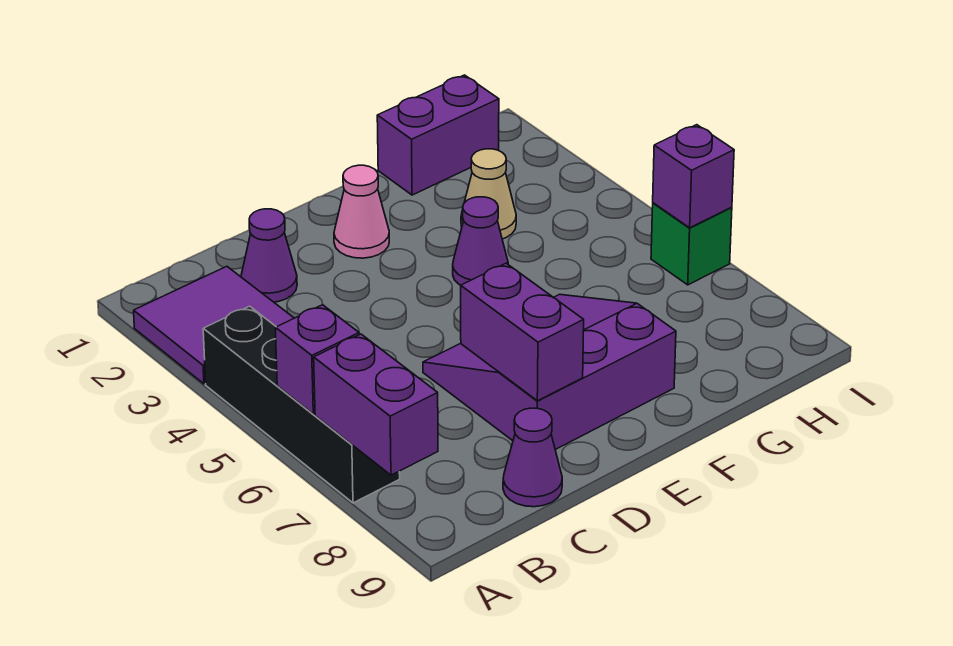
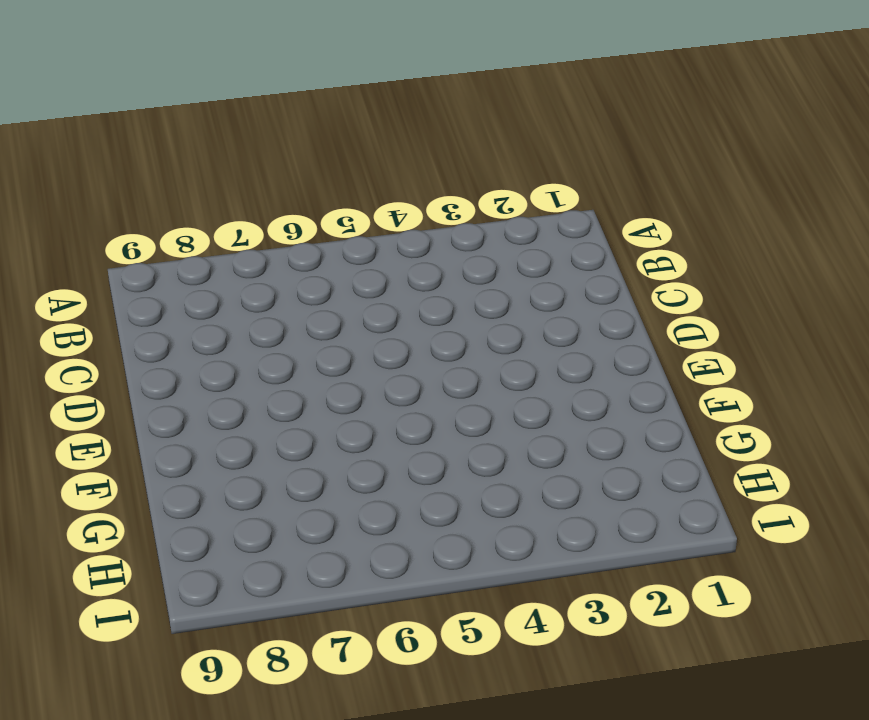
none -> purple tile A2:B3 level 1
none -> black brick A4:A7 level 1
none -> purple cone C2 level 1

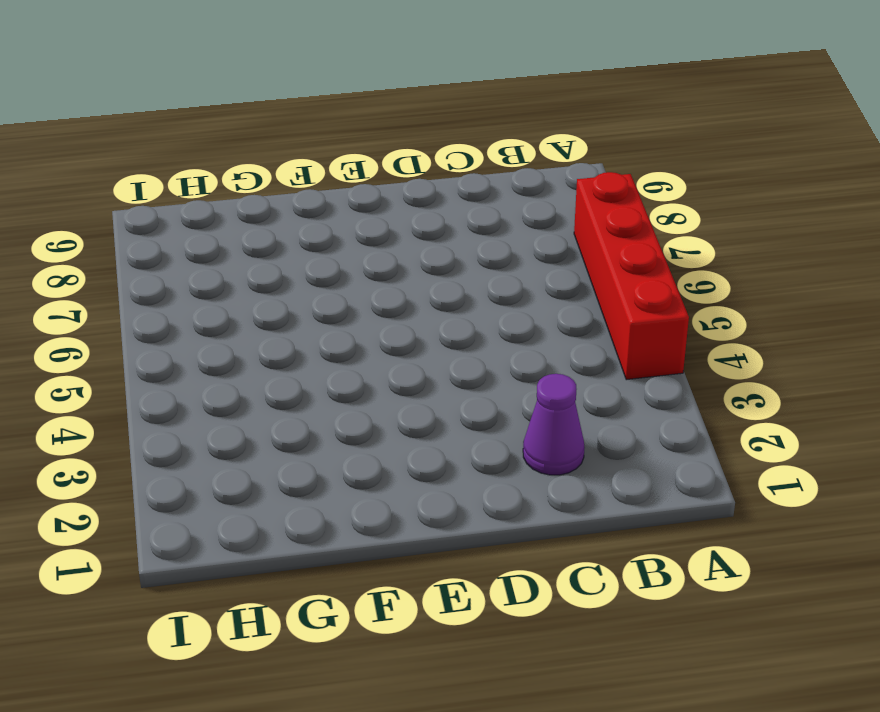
red brick A4:A7 level 1 -> black brick A4:A7 level 1
none -> purple tile A2:B3 level 1
none -> purple cone C9 level 1
none -> purple slope D6:F8 level 1 top 8

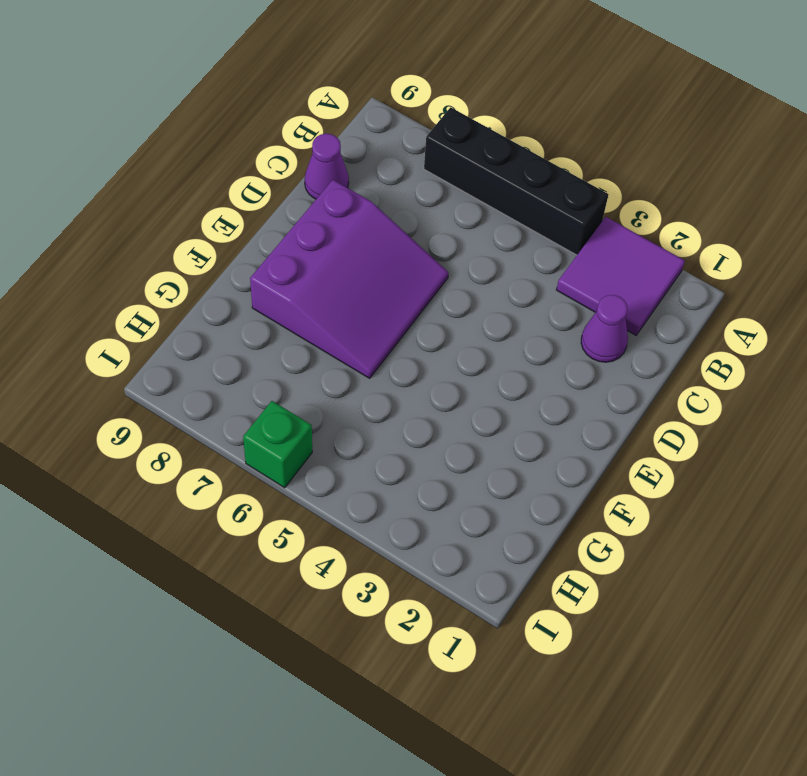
none -> pink cone E2 level 1
none -> purple cone F4 level 1
none -> purple brick G1:H1 level 1

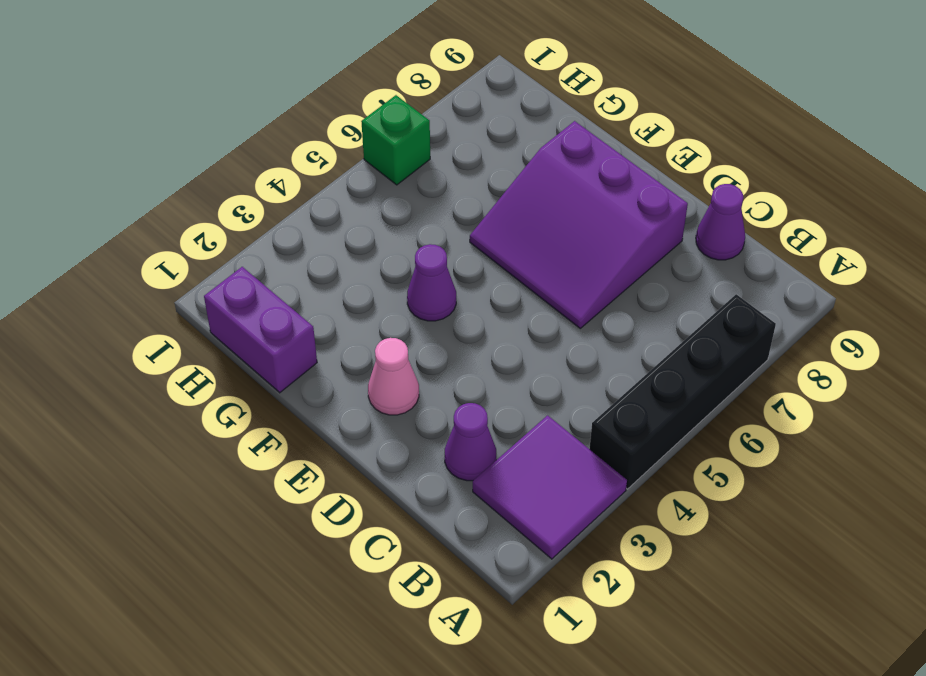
none -> tan cone G3 level 1
none -> purple brick A6 level 2
none -> purple brick A7:A8 level 2

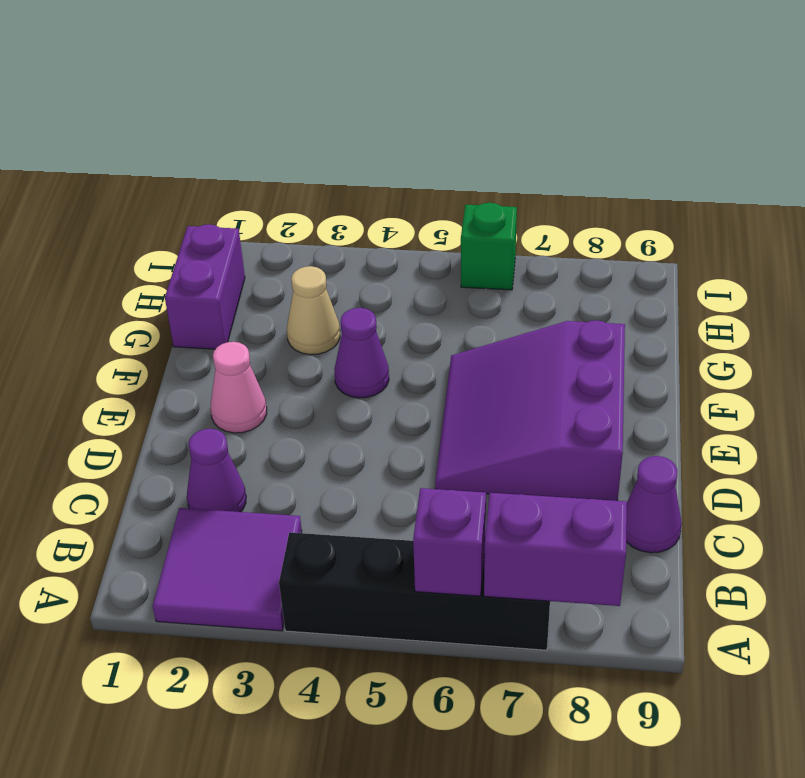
none -> purple brick D7:D8 level 2
none -> purple brick I6 level 2

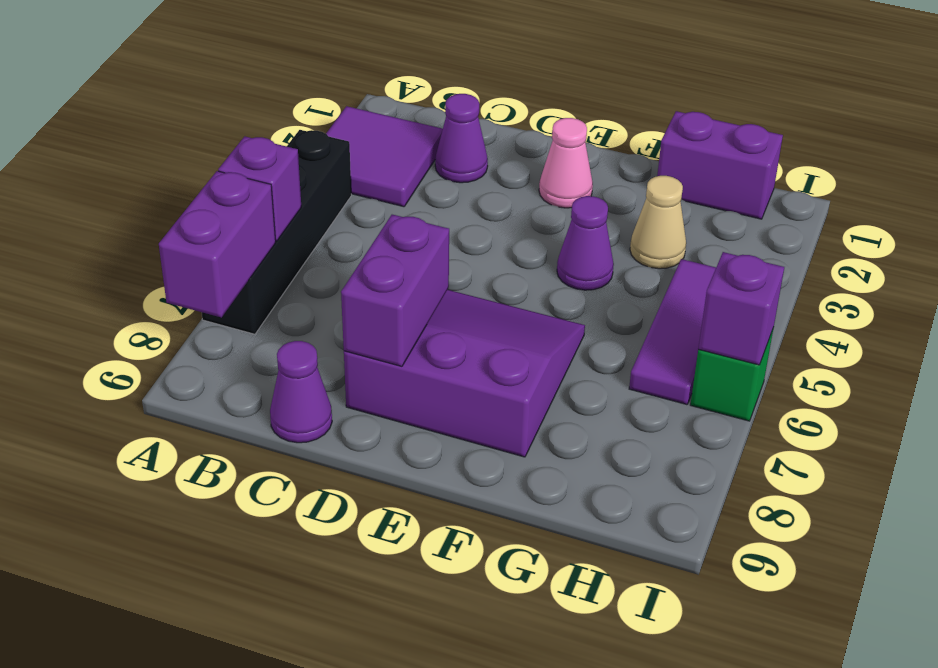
purple tile H4:H6 level 1 -> none

